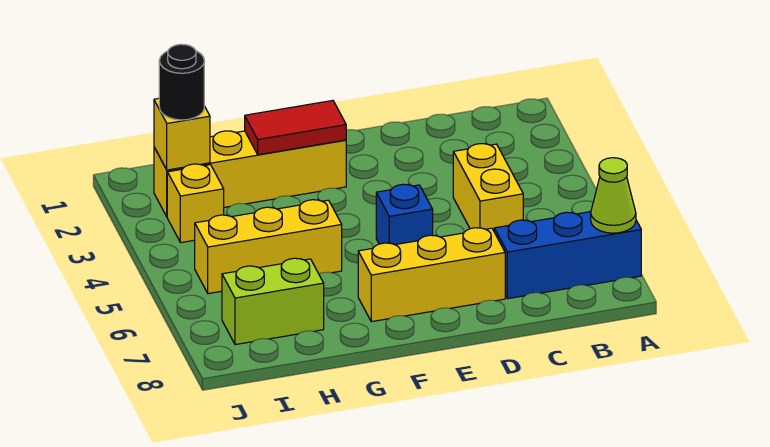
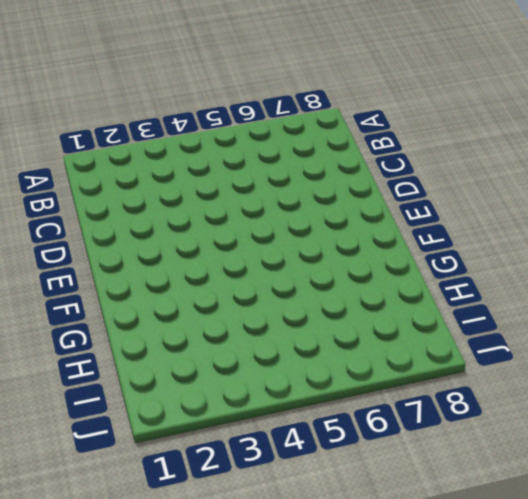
none -> blue brick A7:C7 level 1
none -> yellow brick C4:C5 level 1
none -> yellow brick D7:F7 level 1

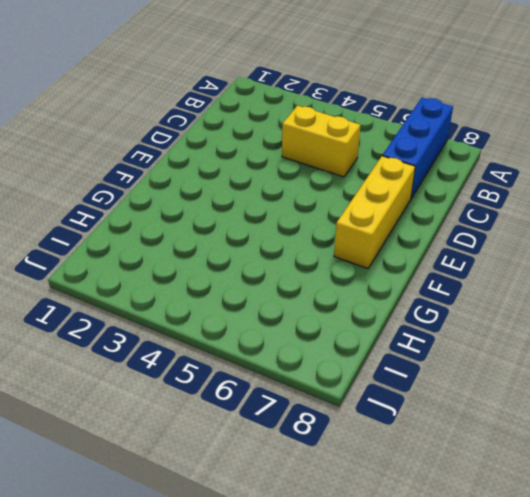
none -> blue brick E5 level 1
none -> yellow brick F2:I2 level 1
none -> yellow brick G5:I5 level 1

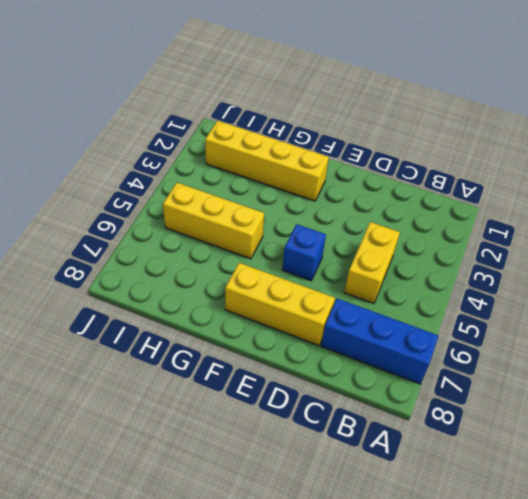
none -> lime brick H7:I7 level 1
none -> yellow brick I3 level 1
none -> lime cone A7 level 2

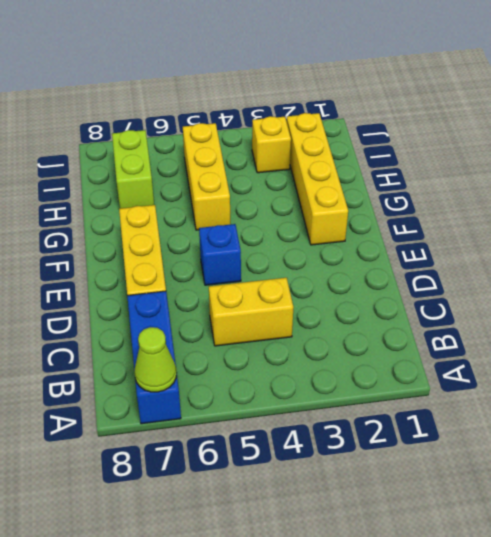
none -> red tile F2:G2 level 2
none -> yellow brick I2 level 2
none -> black round brick I2 level 3

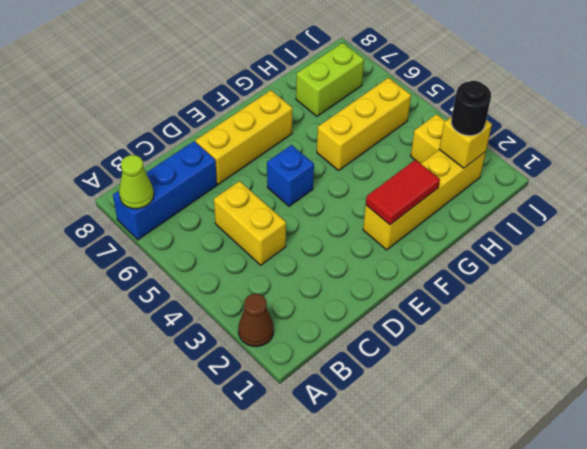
brown cone A2 level 1 -> none

